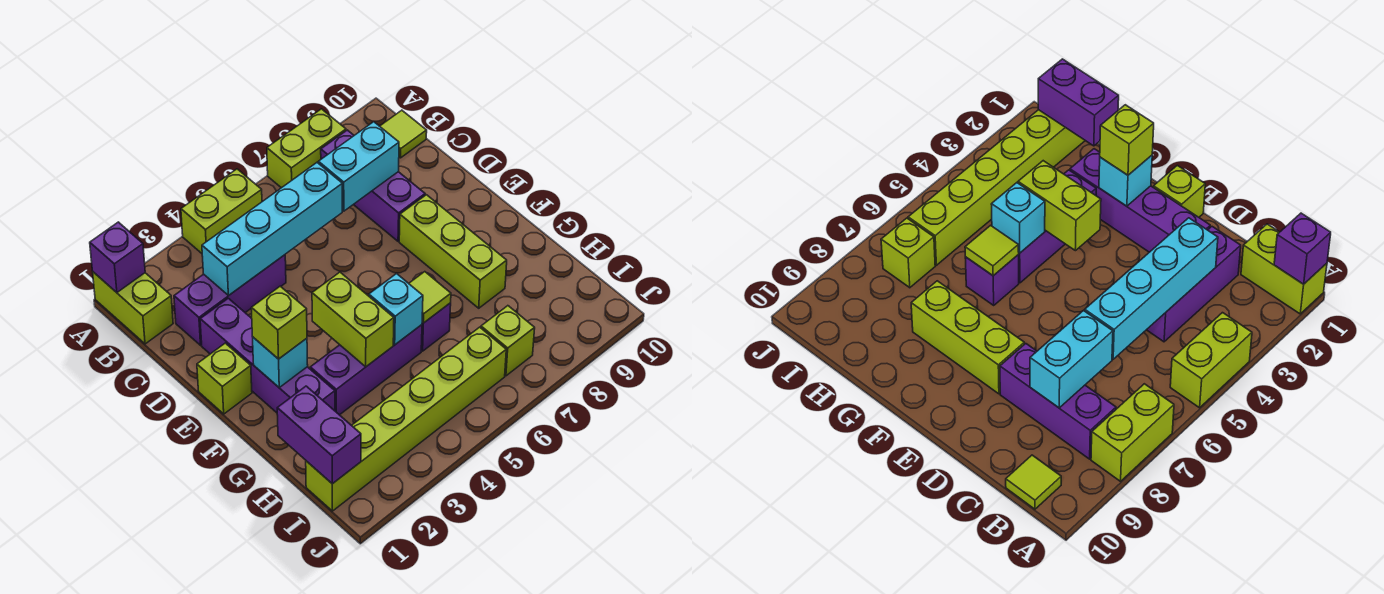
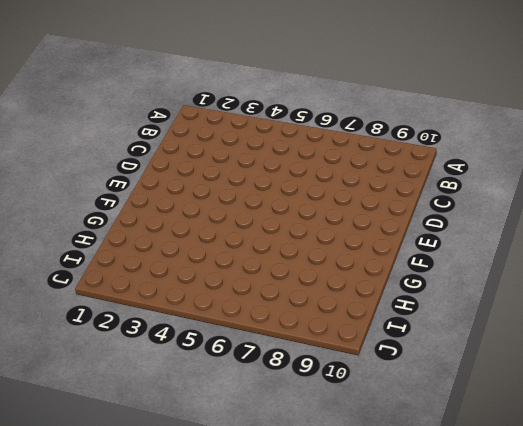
none -> lime brick A1:B1 level 1
none -> lime brick A4:A5 level 1
none -> lime brick A7:A8 level 1

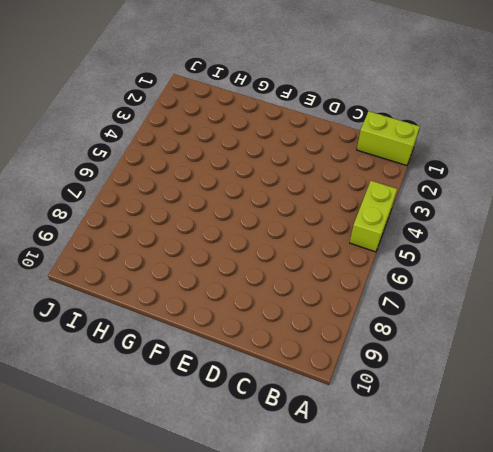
none -> lime brick A7:A8 level 1
none -> purple brick B8:D8 level 1
none -> lime tile B10 level 1

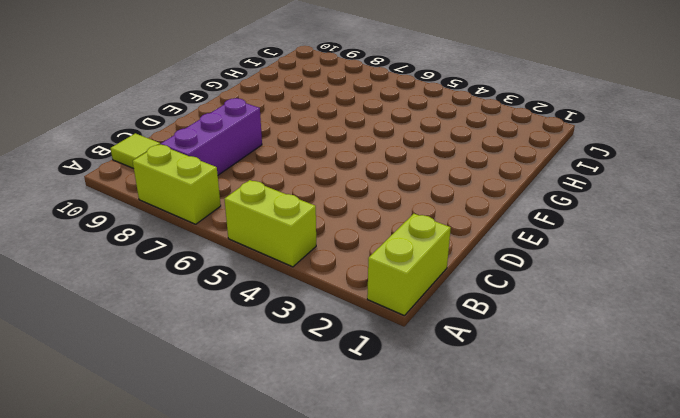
none -> purple brick C2:C4 level 1
none -> purple brick D2:G2 level 1
none -> lime brick E1 level 1

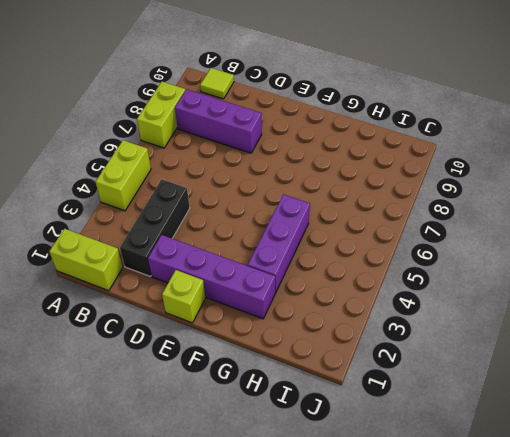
black brick C2:C4 level 1 -> purple brick C2:C4 level 1
none -> lime brick E8:G8 level 1
none -> purple brick G6 level 1
none -> lime brick I1:I6 level 1

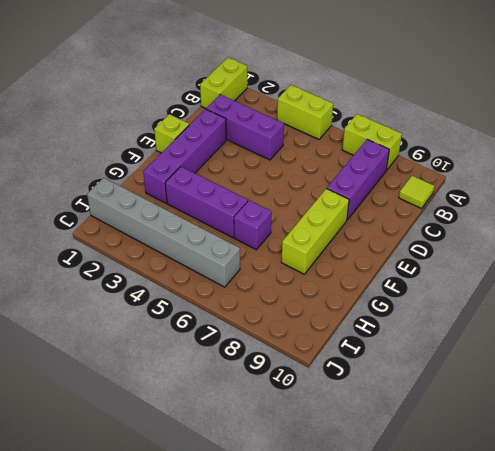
grey brick I1:I6 level 1 -> lime brick I1:I6 level 1
none -> lime brick I7 level 1
none -> purple brick A1 level 2
none -> cyan brick C3:C6 level 2

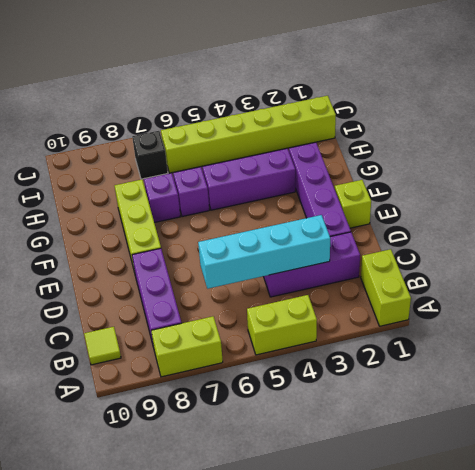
purple brick G7 level 1 -> purple brick A1 level 2
black brick I7 level 1 -> lime brick I7 level 1
none -> cyan brick C7:C8 level 2
none -> cyan brick F2 level 2
none -> lime brick F4:G4 level 2

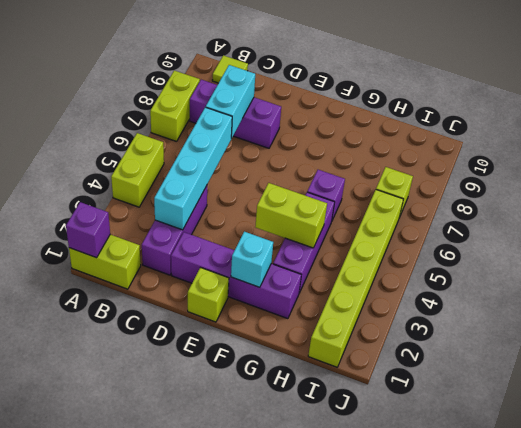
none -> lime brick E8:G8 level 1
none -> cyan brick G5 level 2
none -> lime tile G6 level 2

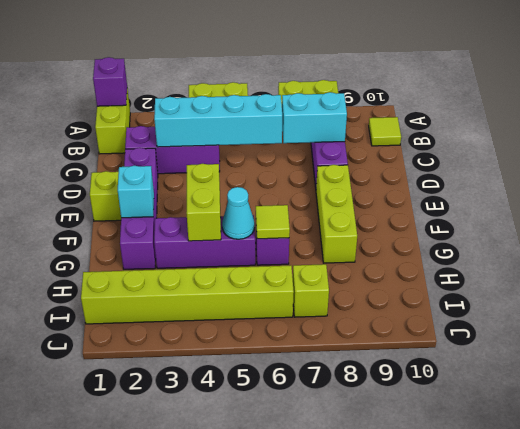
cyan cone G5 level 2 -> cyan brick G5 level 2
none -> purple brick H1:I1 level 2
none -> lime brick F2 level 3

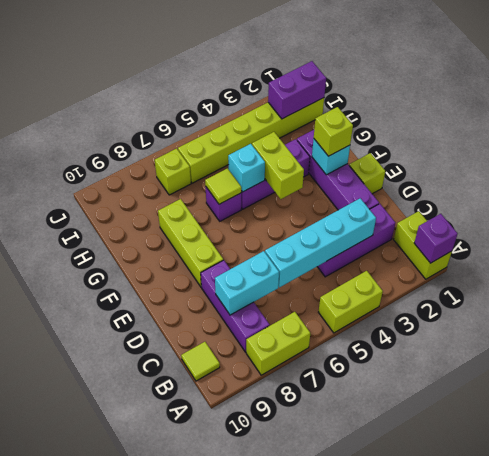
purple brick I1:I2 level 2 -> purple brick H1:I1 level 2

